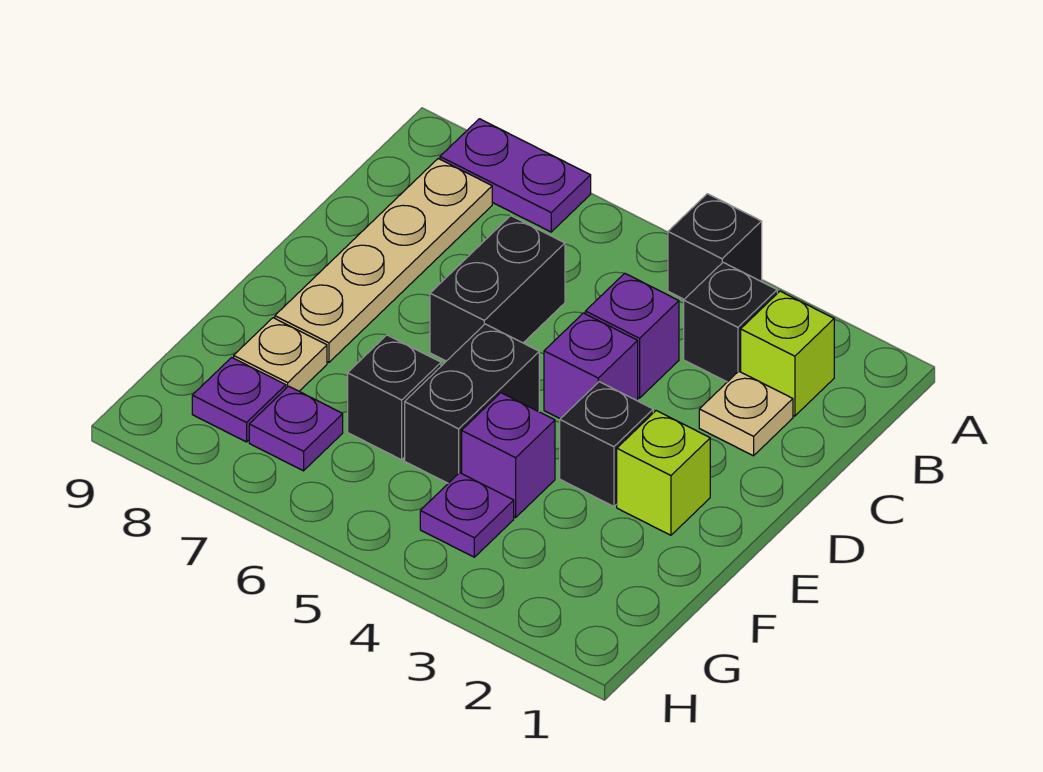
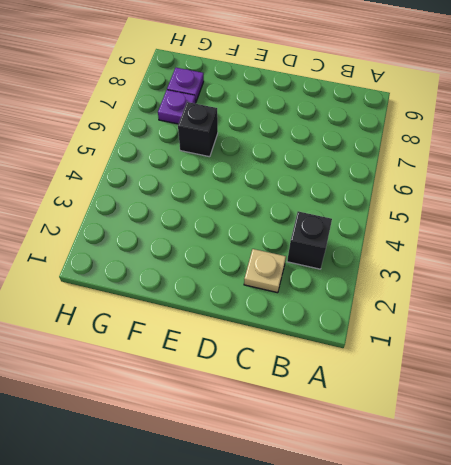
none -> black brick A4 level 1
none -> purple plate A7:A8 level 1
none -> lime brick B2 level 1

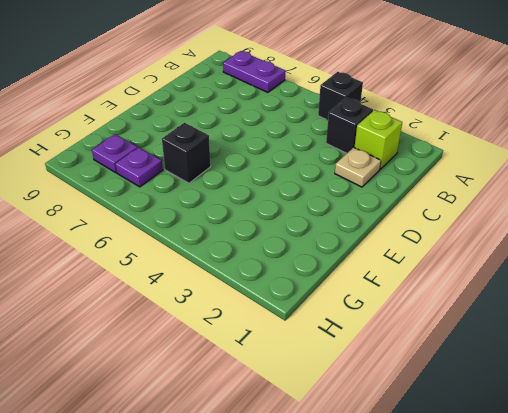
none -> tan plate B8:E8 level 1
none -> purple brick C4 level 1
none -> black brick C6:D6 level 1

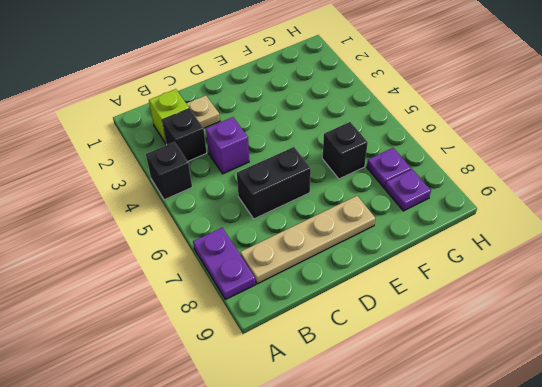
none -> purple brick D4 level 1
none -> lime brick E2 level 1
none -> black brick E3 level 1

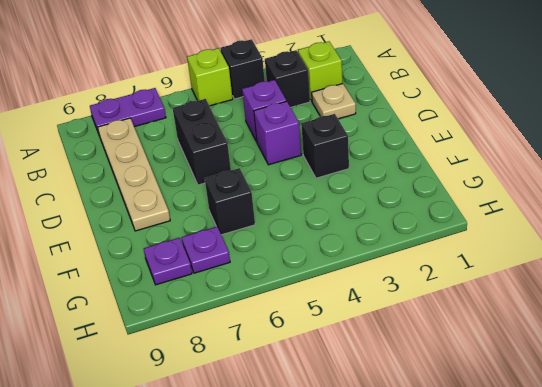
lime brick A5 level 1 -> lime brick E2 level 1
none -> black brick E5:F5 level 1
none -> purple brick F4 level 1
none -> tan plate F8 level 1

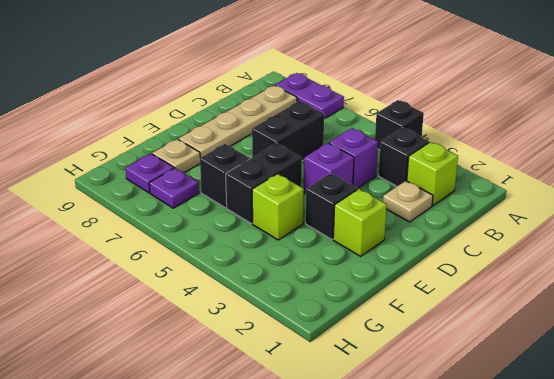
lime brick F4 level 1 -> purple brick F4 level 1
none -> purple plate G4 level 1

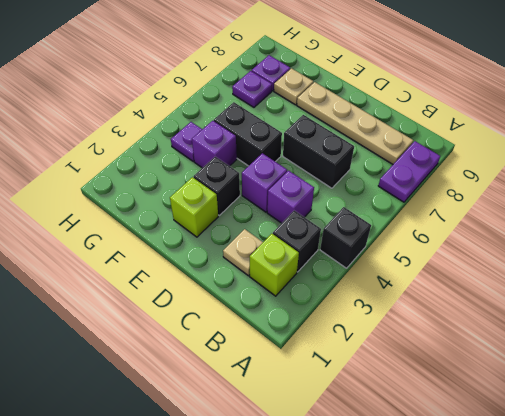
none -> black brick F6 level 1

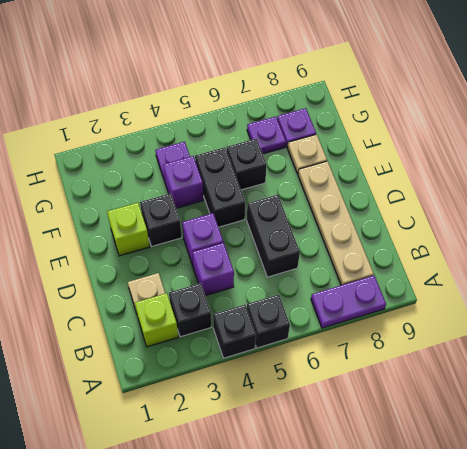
black brick A5 level 1 -> none

